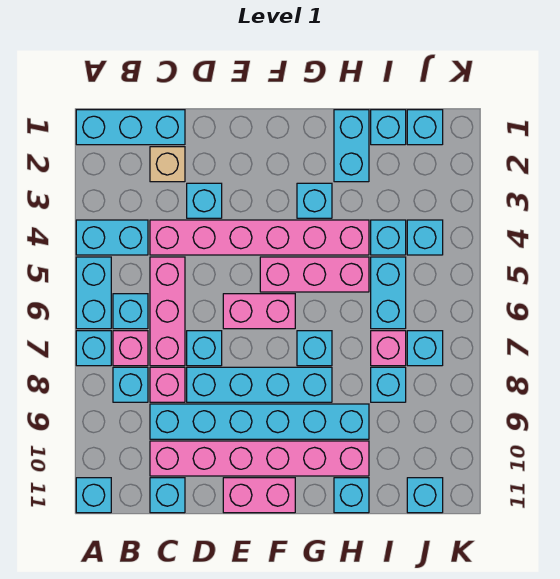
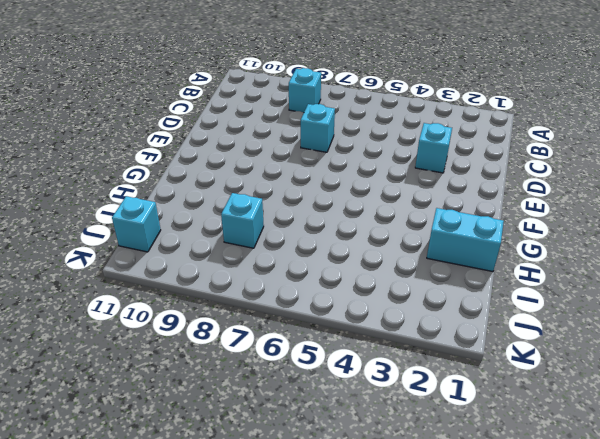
none -> cyan brick A1:C1 level 1
none -> cyan brick A4:B4 level 1
none -> cyan brick A5:A6 level 1
none -> cyan brick A7 level 1

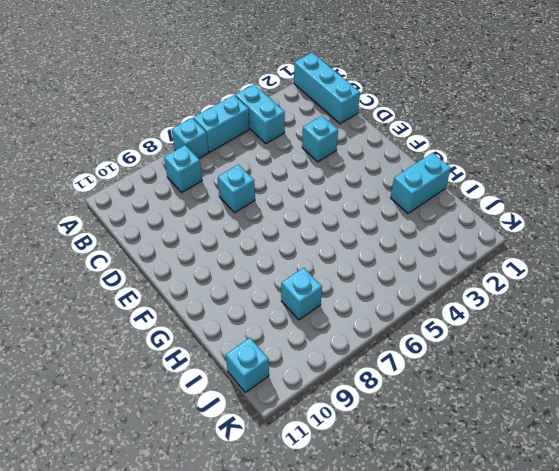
none -> cyan brick A11 level 1
none -> cyan brick B6 level 1
none -> pink brick B7 level 1
none -> tan brick C2 level 1

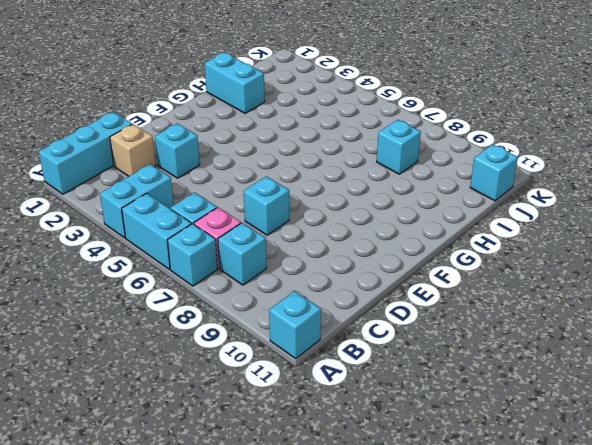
none -> pink brick C4:H4 level 1
none -> pink brick C5:C7 level 1
none -> pink brick C8 level 1
none -> cyan brick C9:H9 level 1

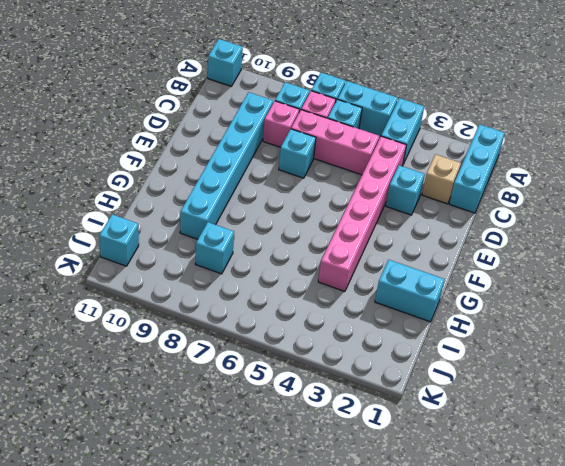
none -> pink brick C10:H10 level 1
none -> cyan brick C11 level 1
none -> cyan brick D8:G8 level 1
none -> pink brick E6:F6 level 1

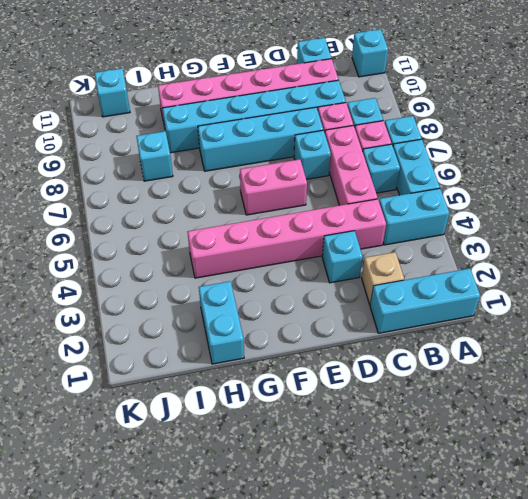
none -> pink brick E11:F11 level 1
none -> pink brick F5:H5 level 1
none -> cyan brick G3 level 1
none -> cyan brick G7 level 1

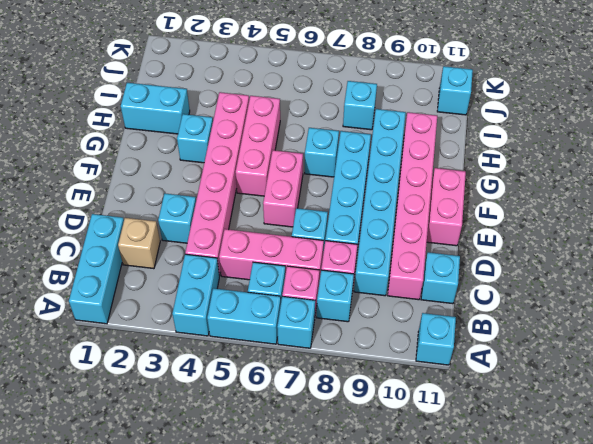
none -> cyan brick H11 level 1
none -> cyan brick I1 level 1
none -> cyan brick I4 level 1
none -> cyan brick I5:I6 level 1

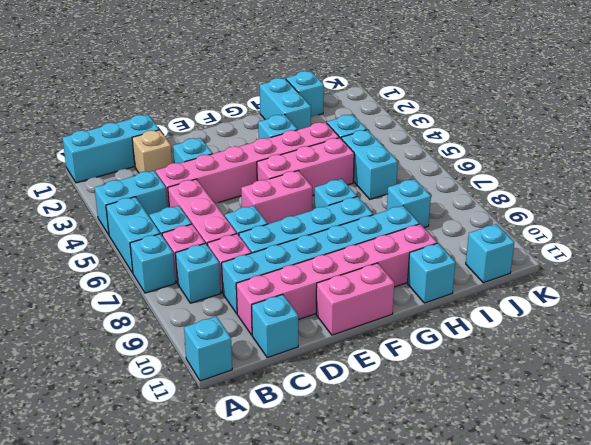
none -> pink brick I7 level 1
none -> cyan brick J1 level 1
none -> cyan brick J4 level 1
none -> cyan brick J7 level 1

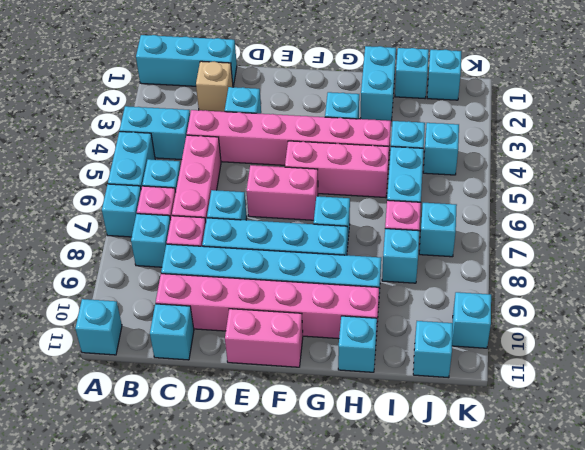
cyan brick K10 level 1 -> none

